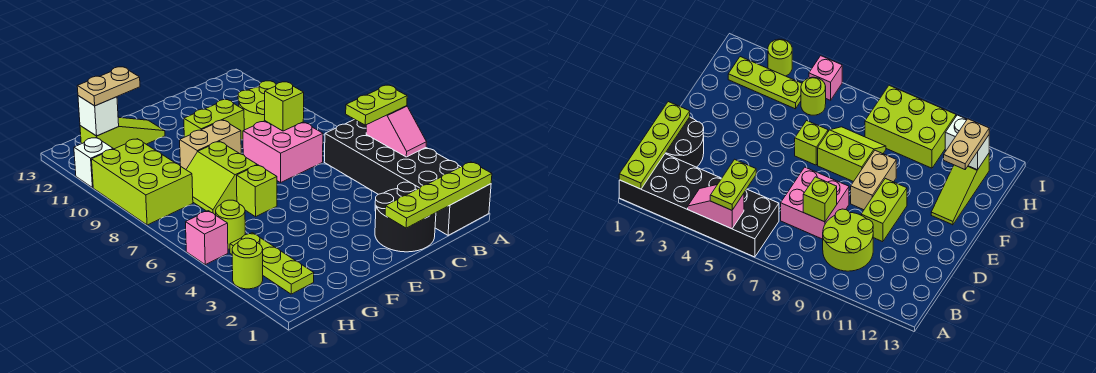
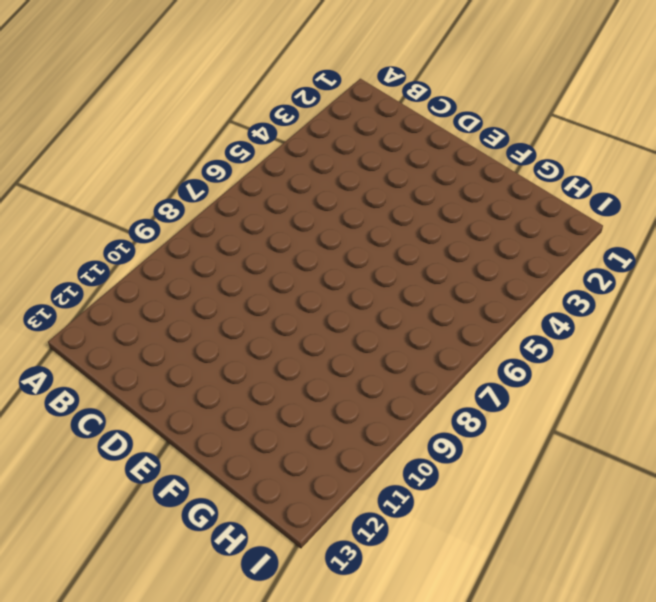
none -> black brick A1:B6 level 1
none -> lime round brick B9:C10 level 1
none -> black round brick C1:D2 level 1

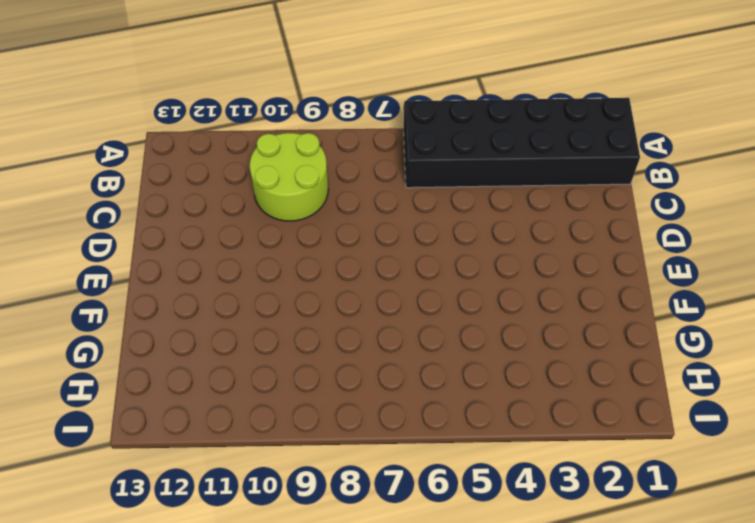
none -> black round brick C1:D2 level 1
none -> pink brick C7:D8 level 1
none -> lime brick D10:E10 level 1

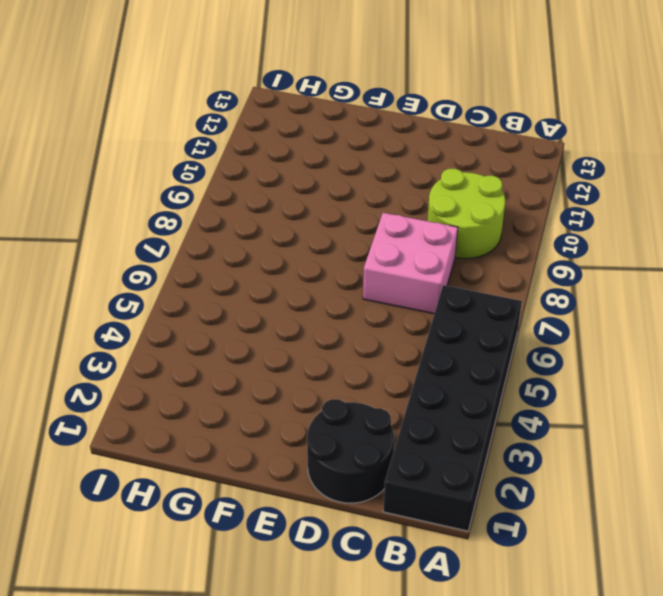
none -> lime brick D10:E10 level 1
none -> tan brick E9:F9 level 1
none -> lime brick F6 level 1

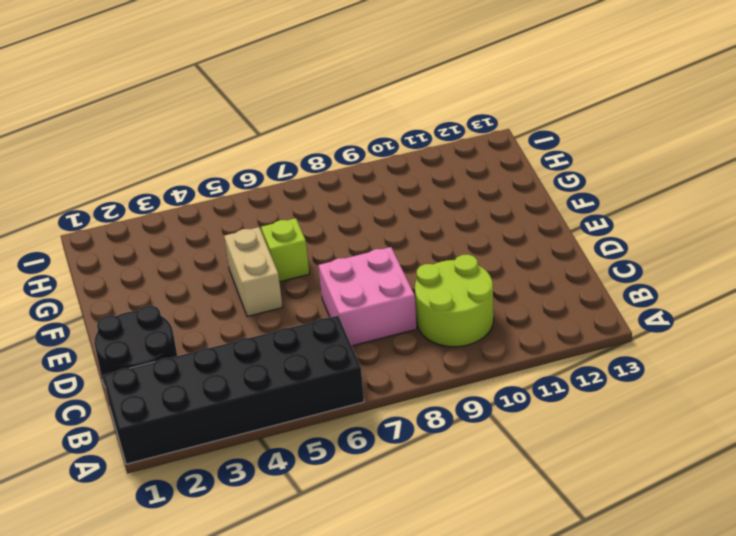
tan brick E5:F5 level 1 -> tan brick E9:F9 level 1
none -> lime brick D10:E10 level 1
none -> lime slope F7:G8 level 1 top F
none -> lime slope F12:H12 level 1 top H

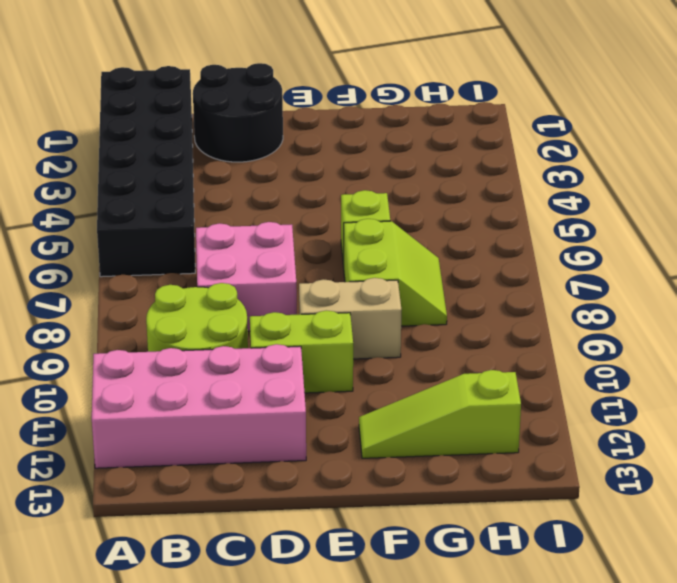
pink brick A11:D12 level 1 -> none
none -> lime plate H2:H4 level 1
none -> lime round brick H5 level 1
none -> lime brick H8:I10 level 1

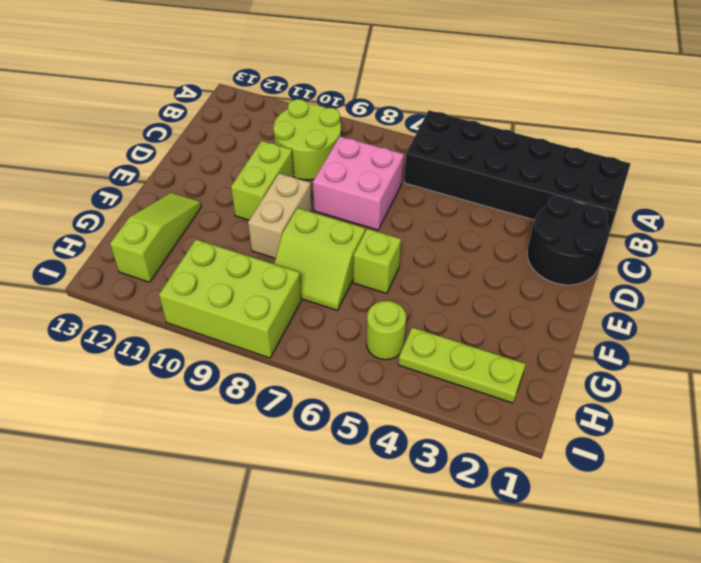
none -> lime round brick I3 level 1
none -> pink brick I5 level 1
none -> white brick I11 level 1

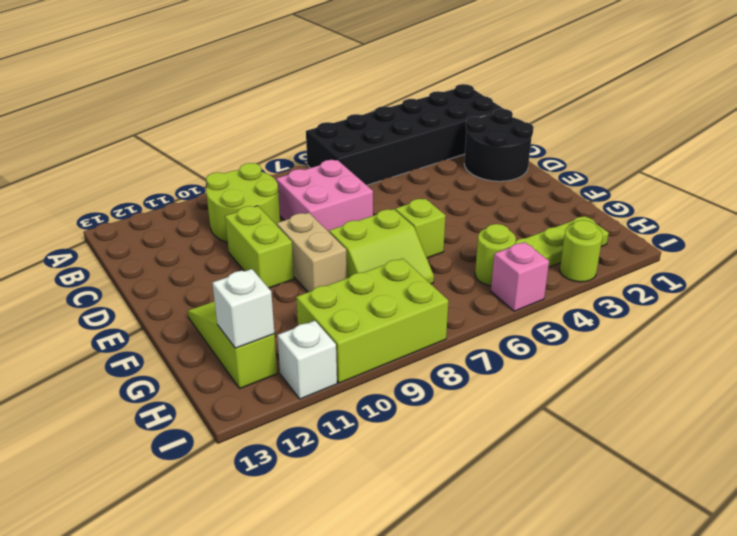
none -> lime plate A1:D1 level 2
none -> pink slope A4:A5 level 2 top 5
none -> lime brick C8 level 2

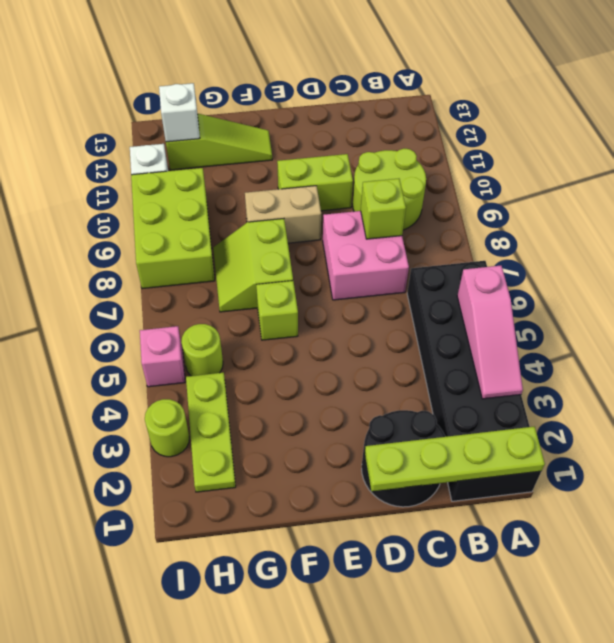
pink slope A3:A5 level 2 top 5 -> pink slope A4:A5 level 2 top 5
none -> lime plate A5:B5 level 3
none -> tan plate G12:H12 level 3

